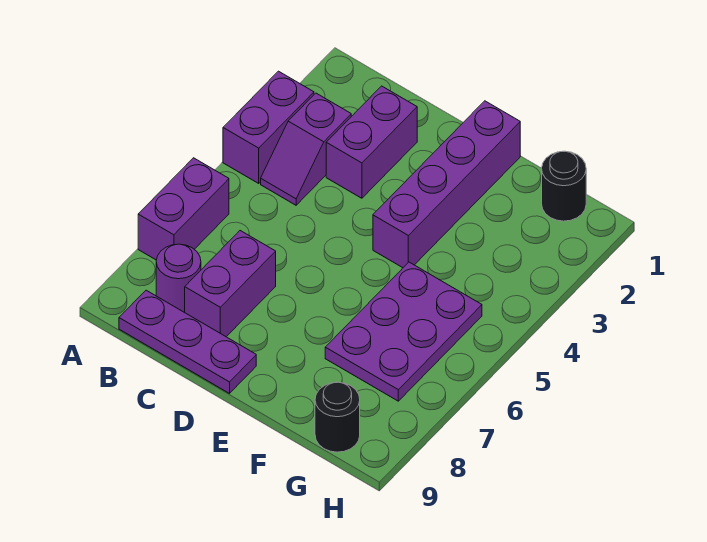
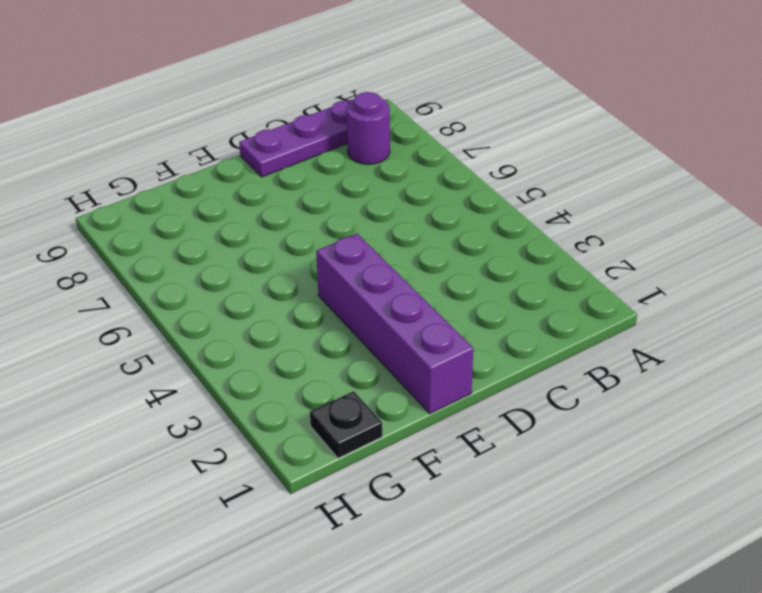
black plate G1 level 1 -> black round brick G1 level 1
none -> purple brick A3:A4 level 1
none -> purple brick A6:A7 level 1

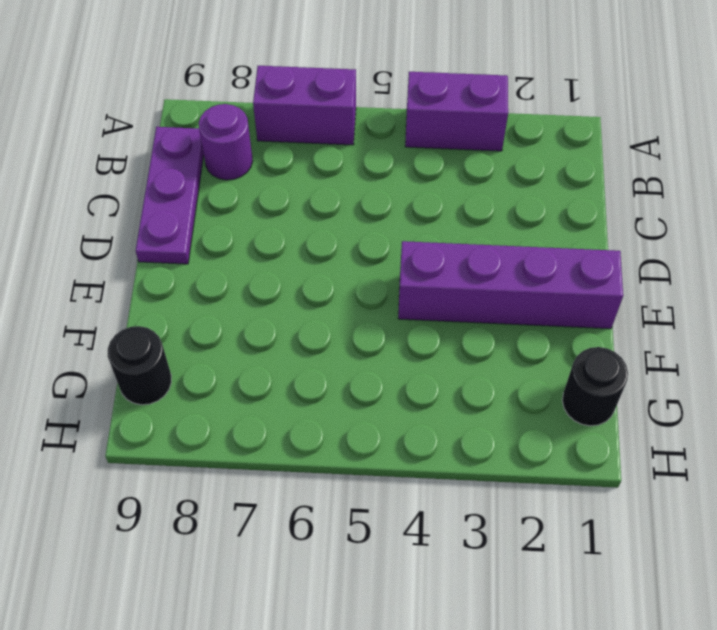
none -> purple slope B3:B4 level 1 top 3
none -> purple brick C2:C3 level 1

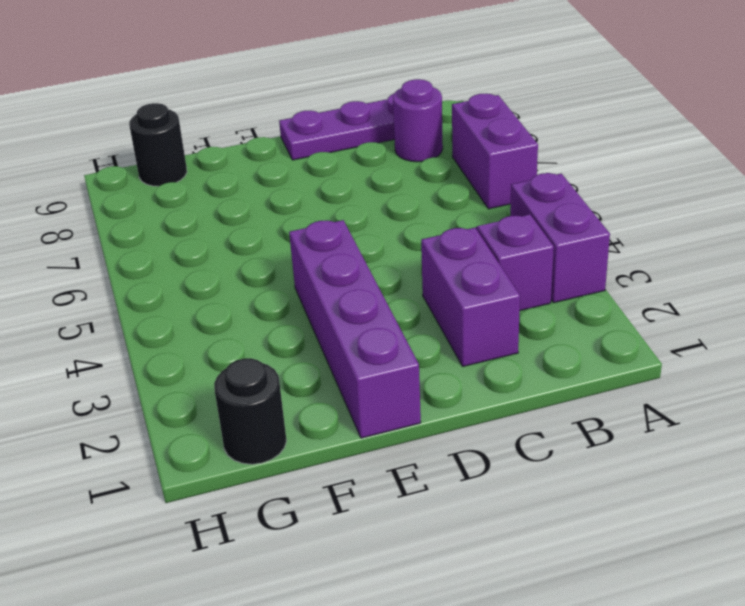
none -> purple brick C7:C8 level 1
none -> purple plate F5:G7 level 1

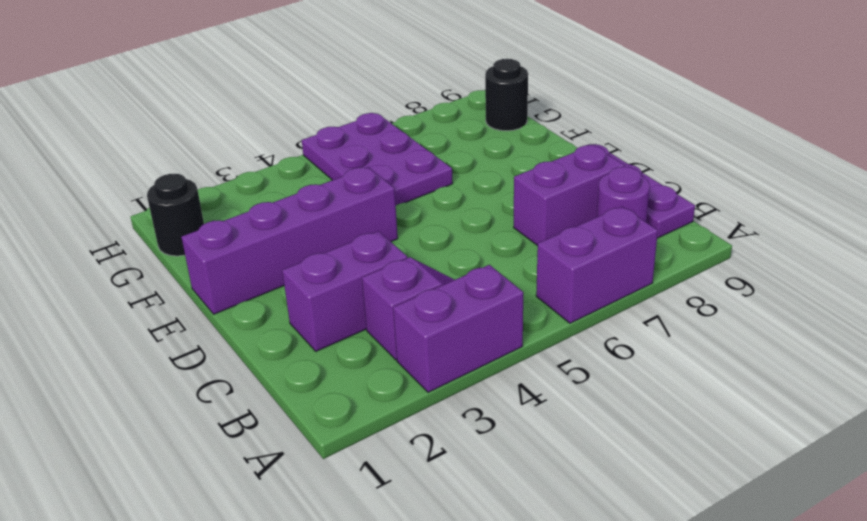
purple plate F5:H6 level 1 -> purple plate F5:G7 level 1

